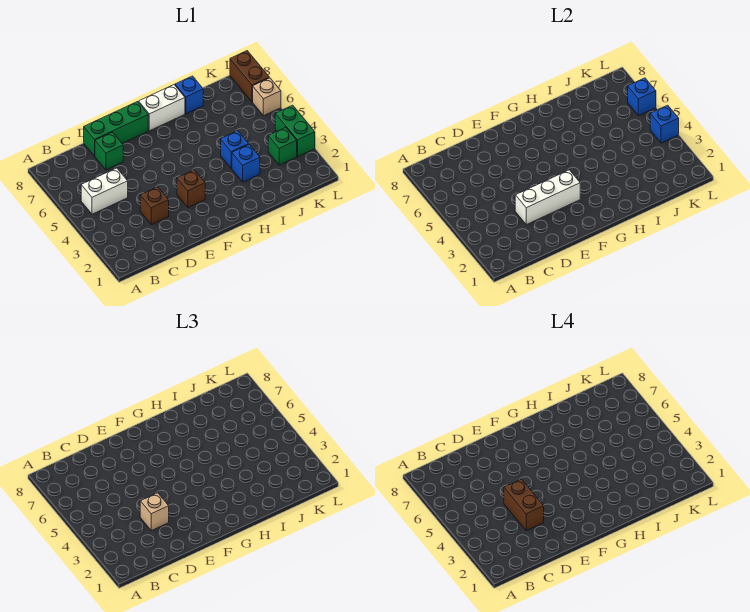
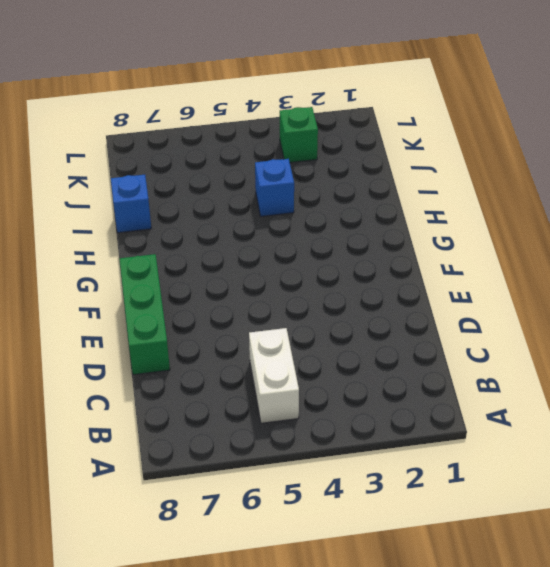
none -> brown brick D3 level 1
none -> green brick D7 level 1
none -> brown brick F3 level 1

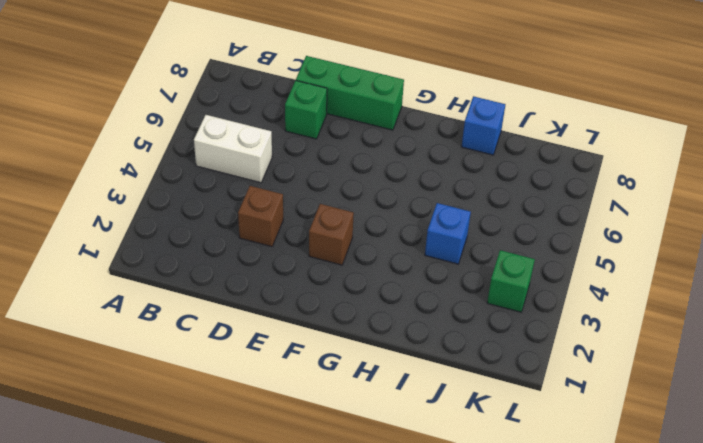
none -> white brick G8:H8 level 1
none -> blue brick I3 level 1
none -> green brick L3:L4 level 1

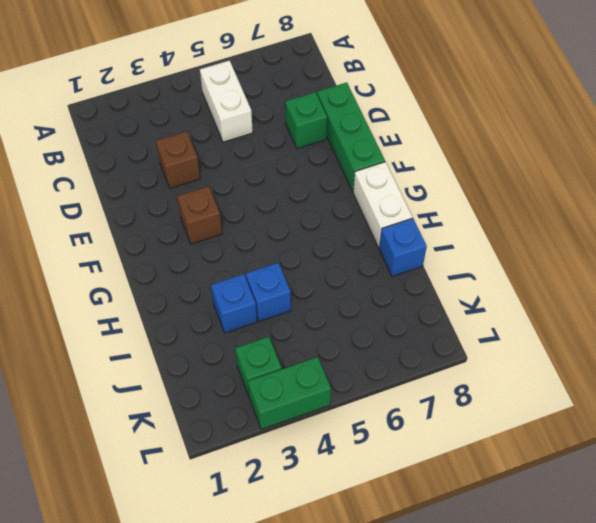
none -> tan brick L6 level 1
none -> brown brick L7:L8 level 1
none -> white brick D3:F3 level 2

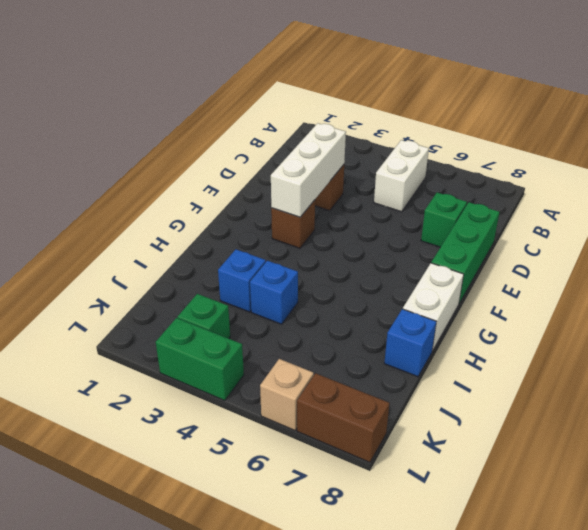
none -> blue brick L4 level 2
none -> blue brick L6 level 2
none -> tan brick D3 level 3

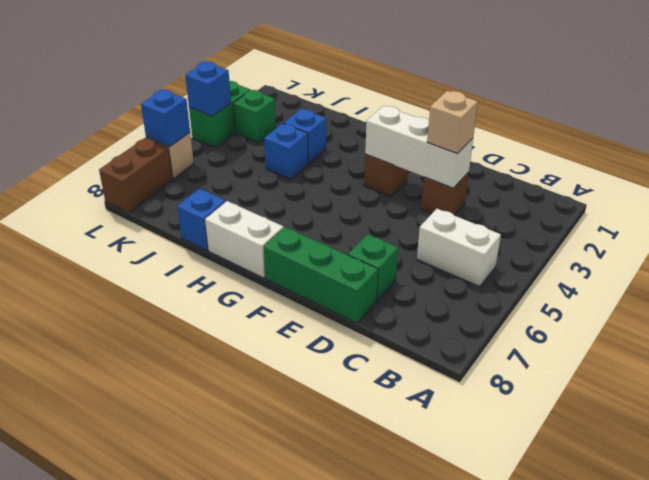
none -> brown brick D3:D4 level 4

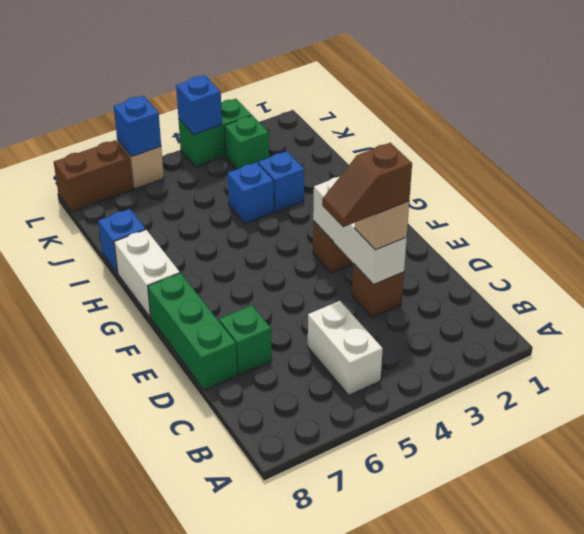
brown slope D3:D4 level 4 top 3 -> brown brick D3:D4 level 4

